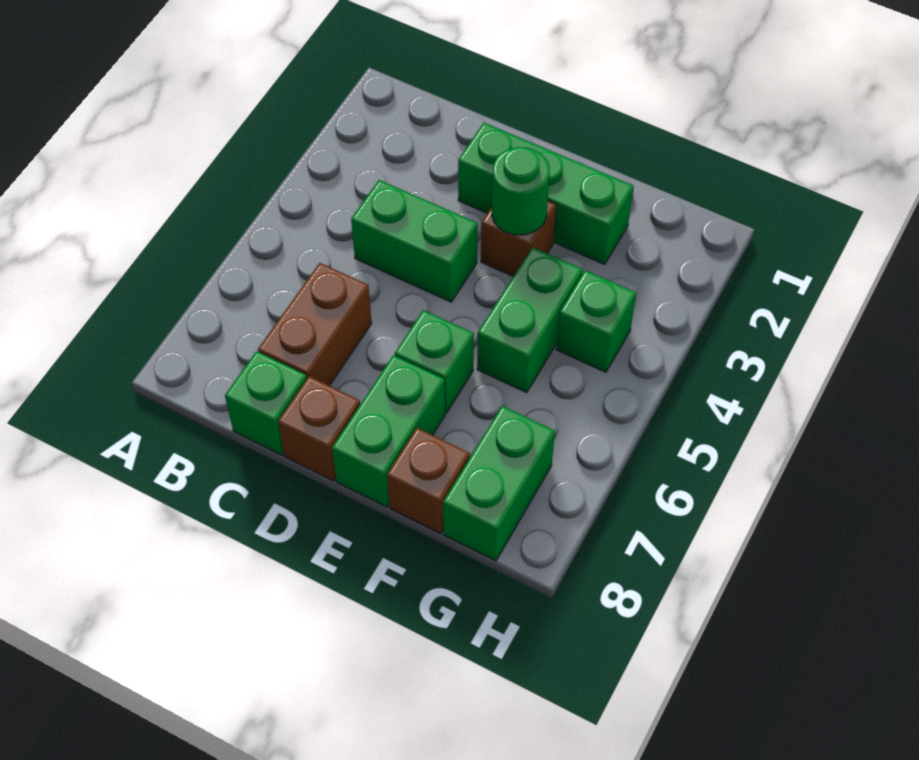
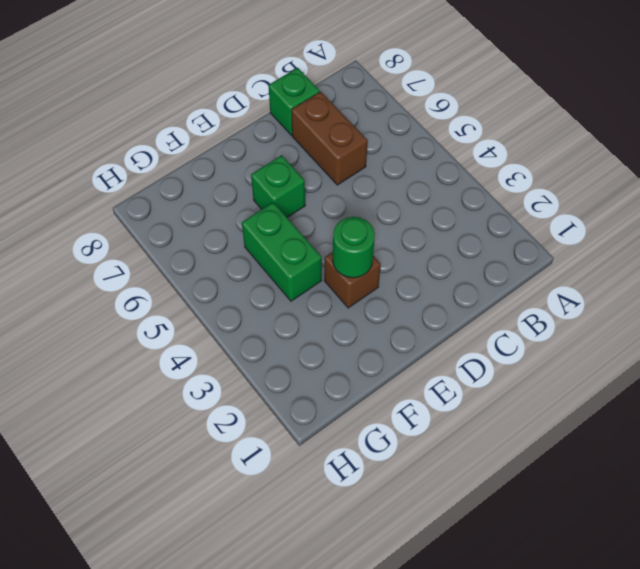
none -> green brick C4:D4 level 1
none -> green brick D2:F2 level 1
none -> brown brick D8 level 1

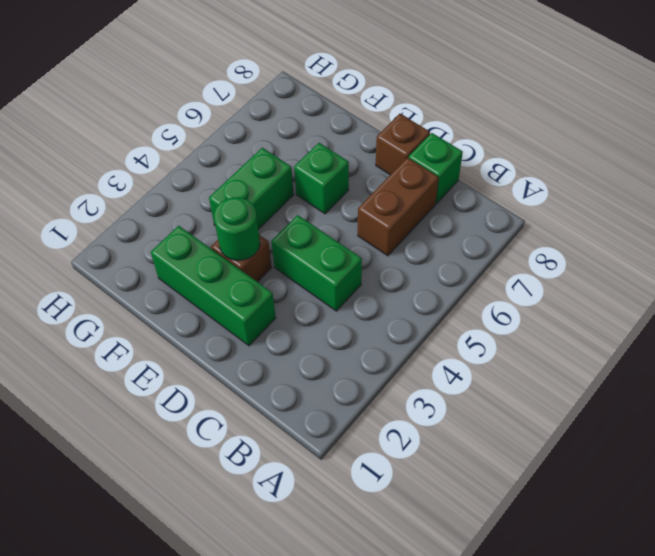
none -> green brick E7:E8 level 1
none -> brown brick F8 level 1
none -> green brick G4 level 1

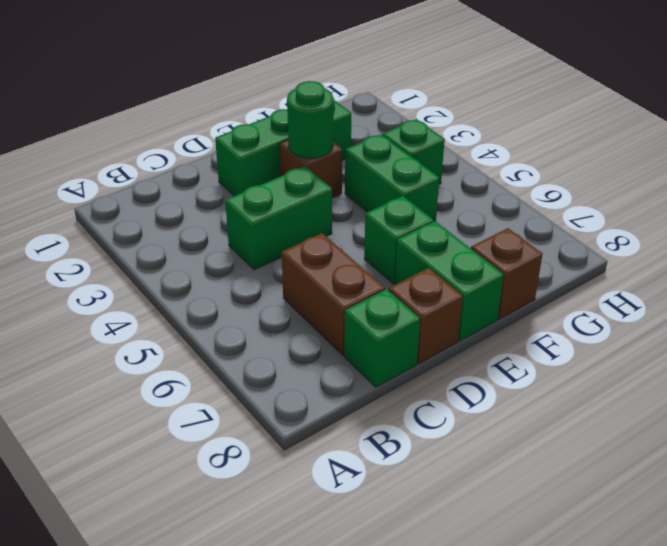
none -> green brick G7:G8 level 1

